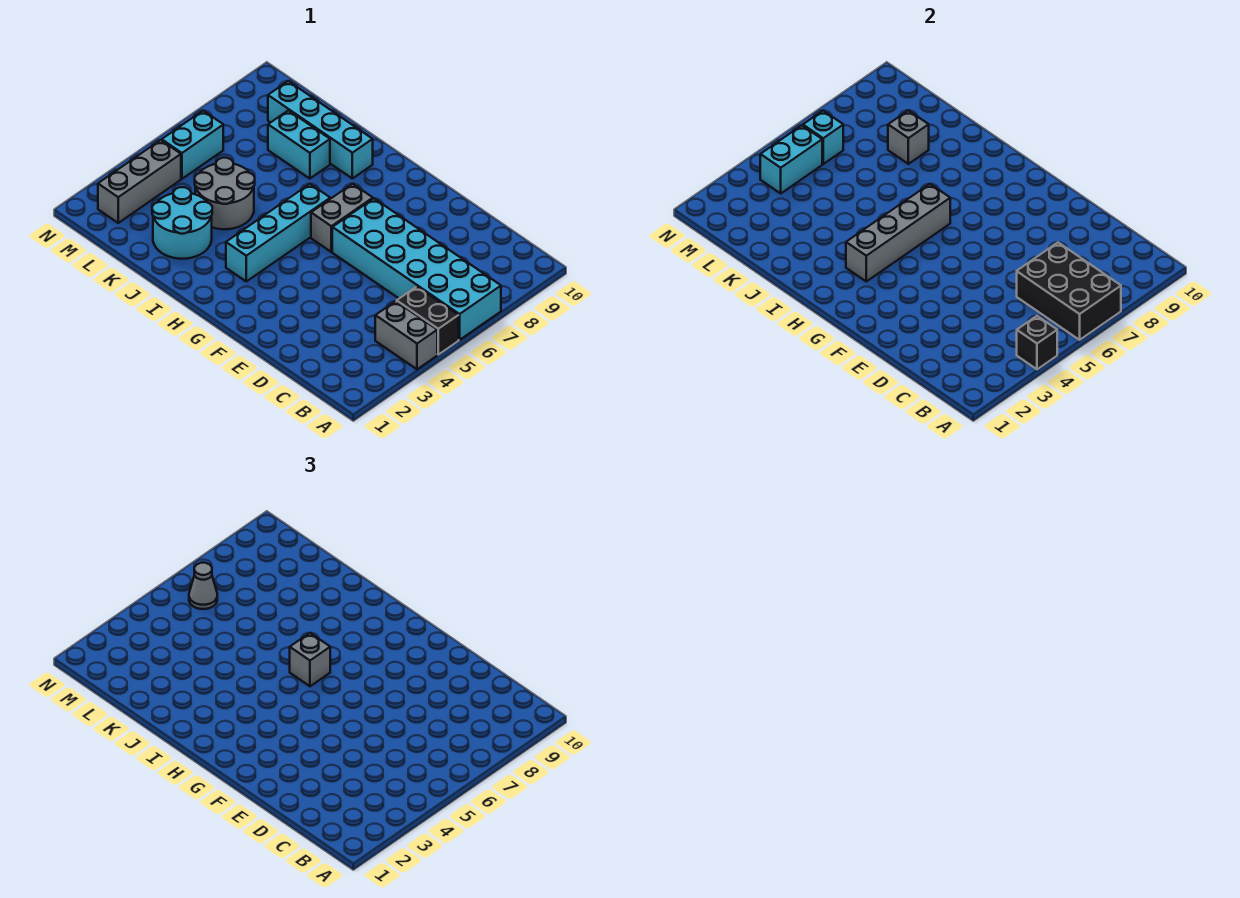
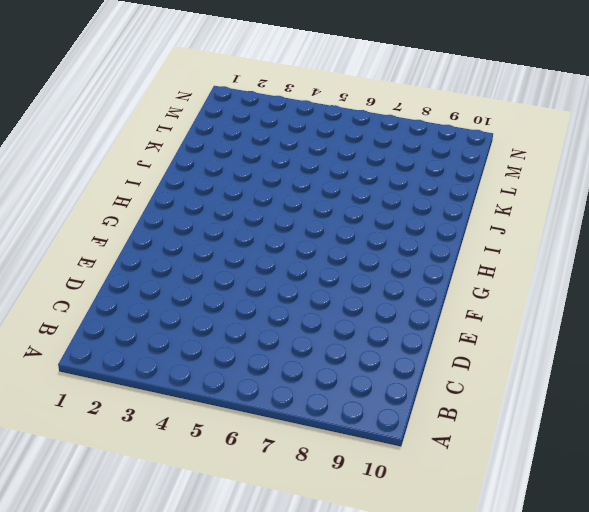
none -> grey brick A4:B4 level 1
none -> black brick A5:B5 level 1
none -> cyan brick A6:F7 level 1

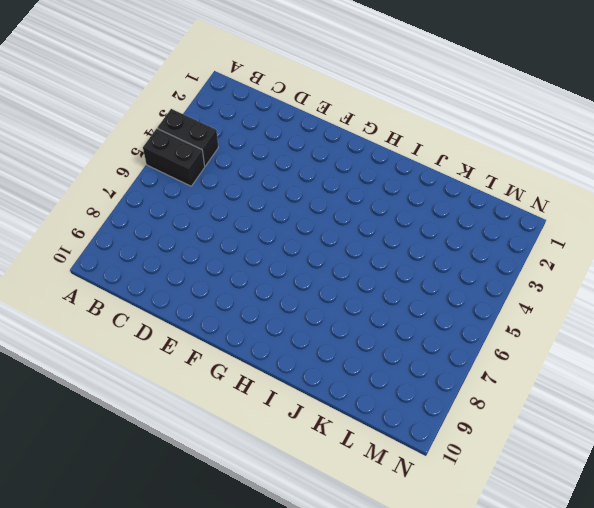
black brick A4:B4 level 1 -> grey brick A4:B4 level 1
none -> cyan brick A6:F7 level 1
none -> grey brick G6:G7 level 1
none -> cyan brick H3:H6 level 1

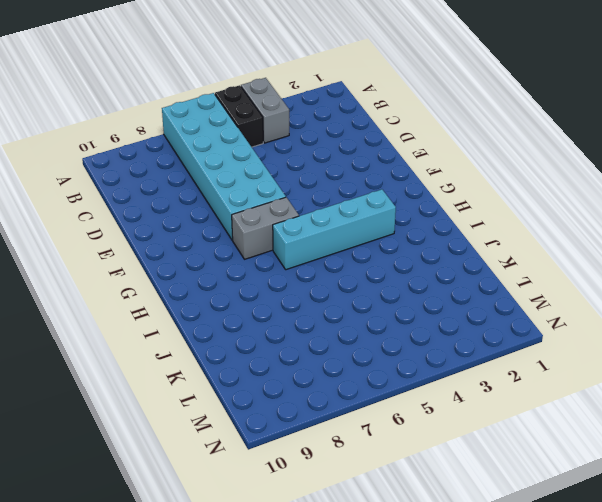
none -> cyan brick I9:L9 level 1
none -> cyan round brick J2:K3 level 1
none -> grey round brick J4:K5 level 1

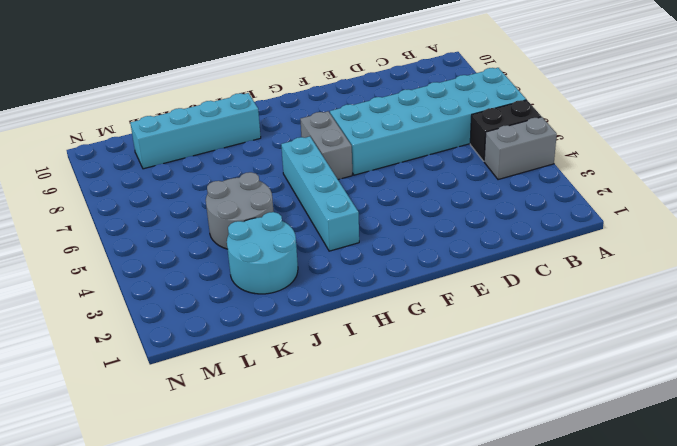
none -> cyan brick J8:K8 level 1
none -> grey brick M2:M4 level 1
none -> cyan brick M5:M6 level 1

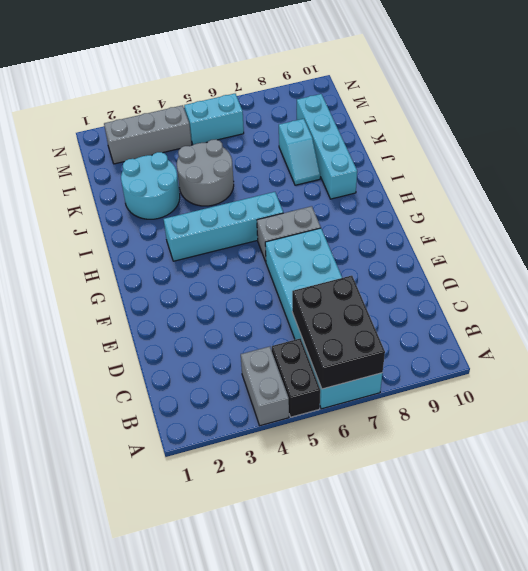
cyan slope J8:K8 level 1 top K -> cyan brick J8:K8 level 1
none -> black brick A4 level 2
none -> grey brick H3:H6 level 2
none -> grey brick K8 level 2

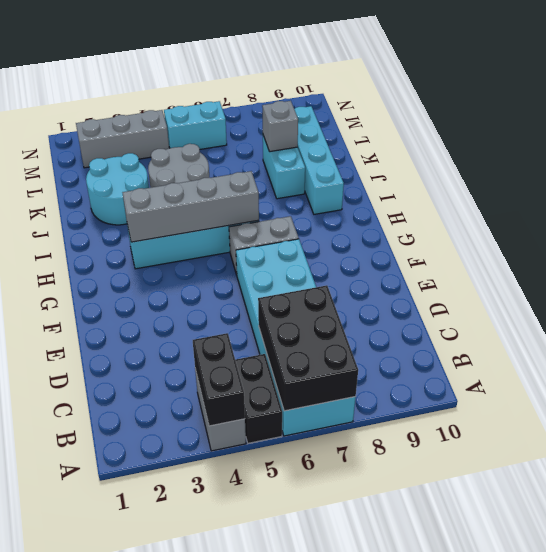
black brick A4:B4 level 2 -> black brick A4 level 2
none -> cyan brick M4:M5 level 2
none -> cyan brick M6 level 2
none -> grey brick H6 level 3

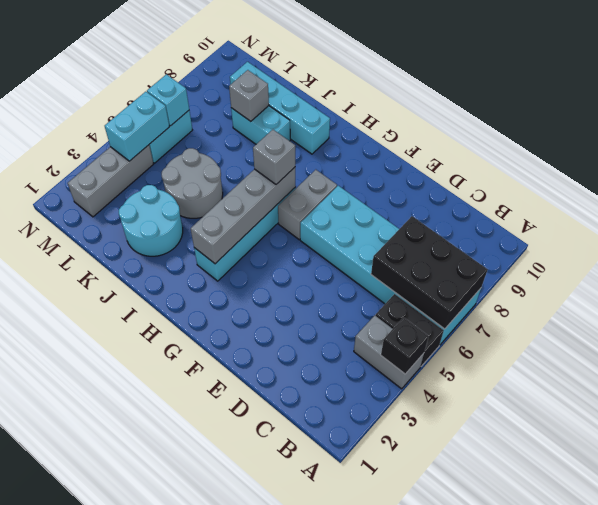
none -> grey cone M6 level 3

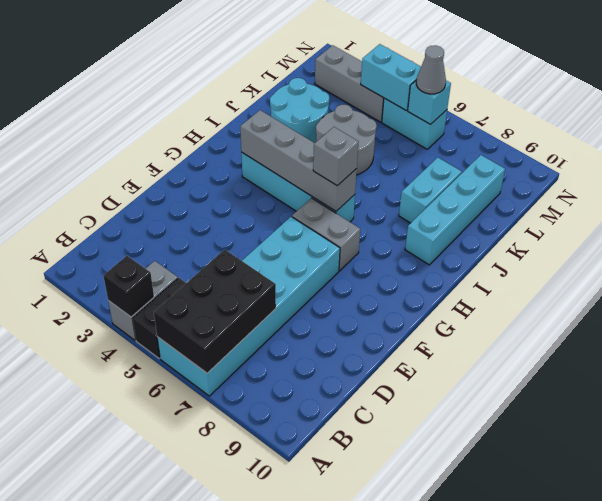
none -> grey brick K8 level 2

